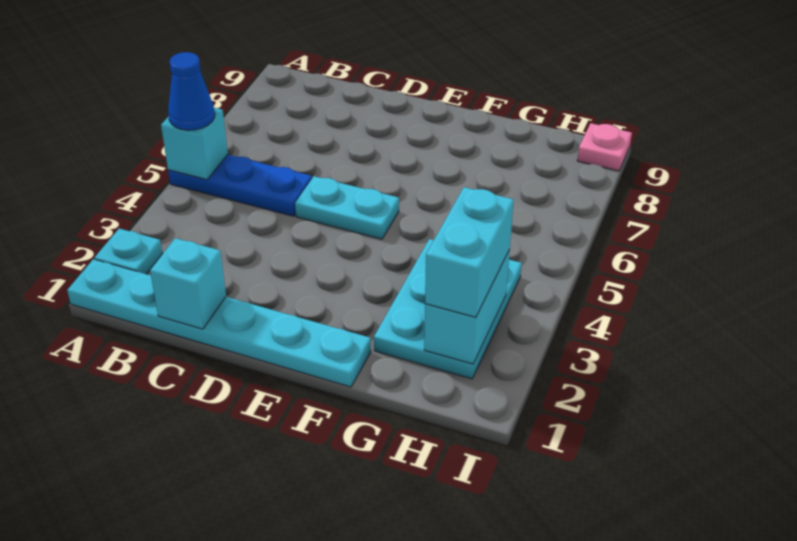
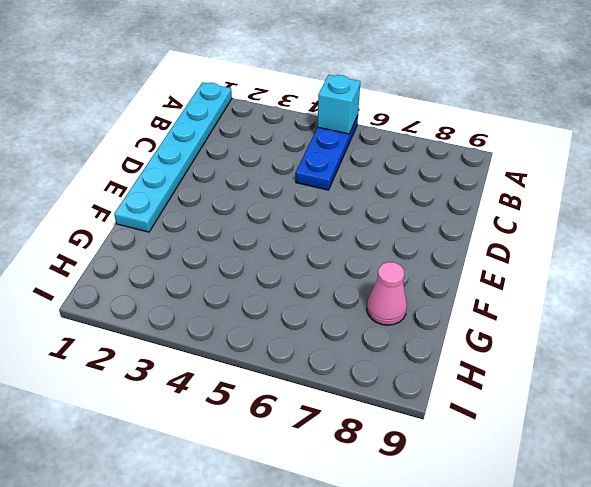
pink cone G8 level 1 -> none
none -> cyan plate A2 level 1
none -> cyan plate D5:E5 level 1

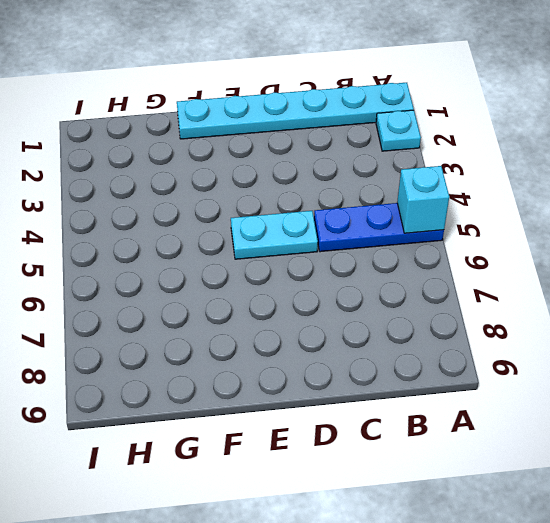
none -> cyan plate G2:H4 level 1
none -> pink plate I9 level 1

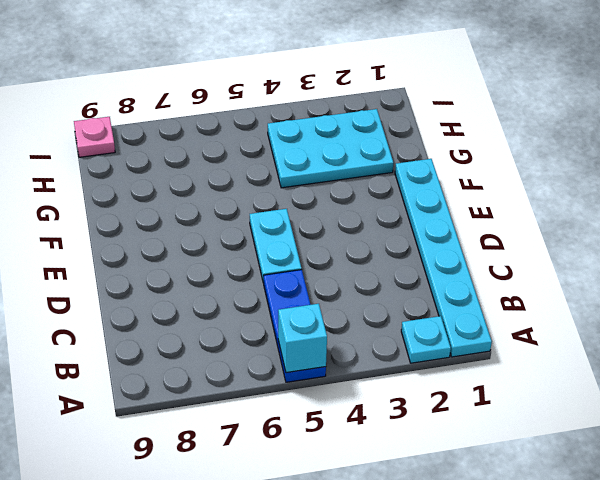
none -> cyan brick C1 level 2
none -> cyan brick H2:H3 level 2

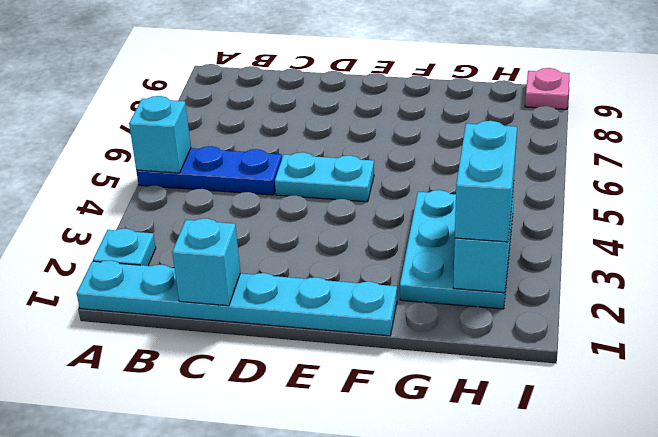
none -> blue cone A5 level 3

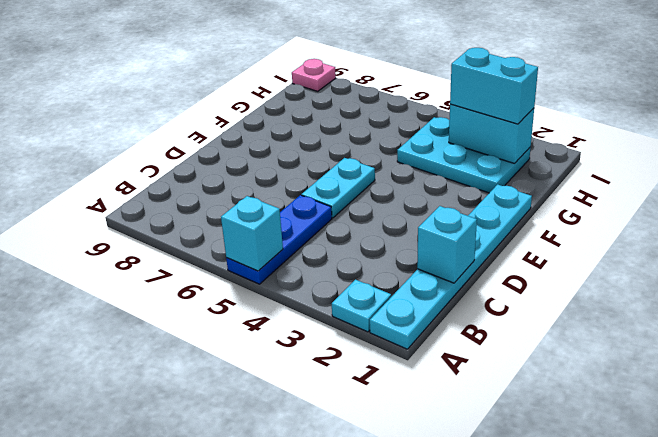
none -> blue cone A5 level 3

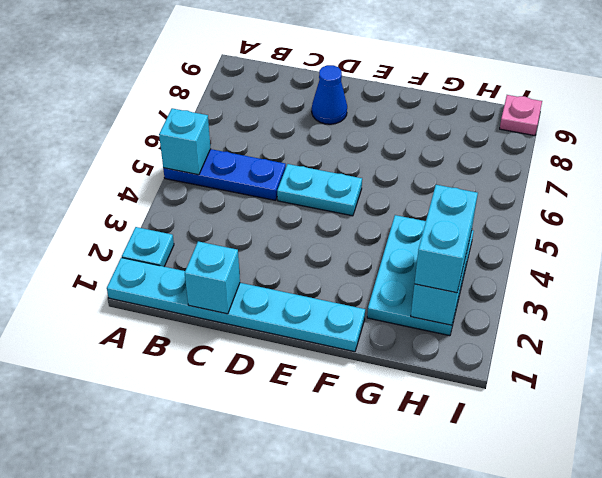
blue cone D8 level 1 -> blue cone A5 level 3

